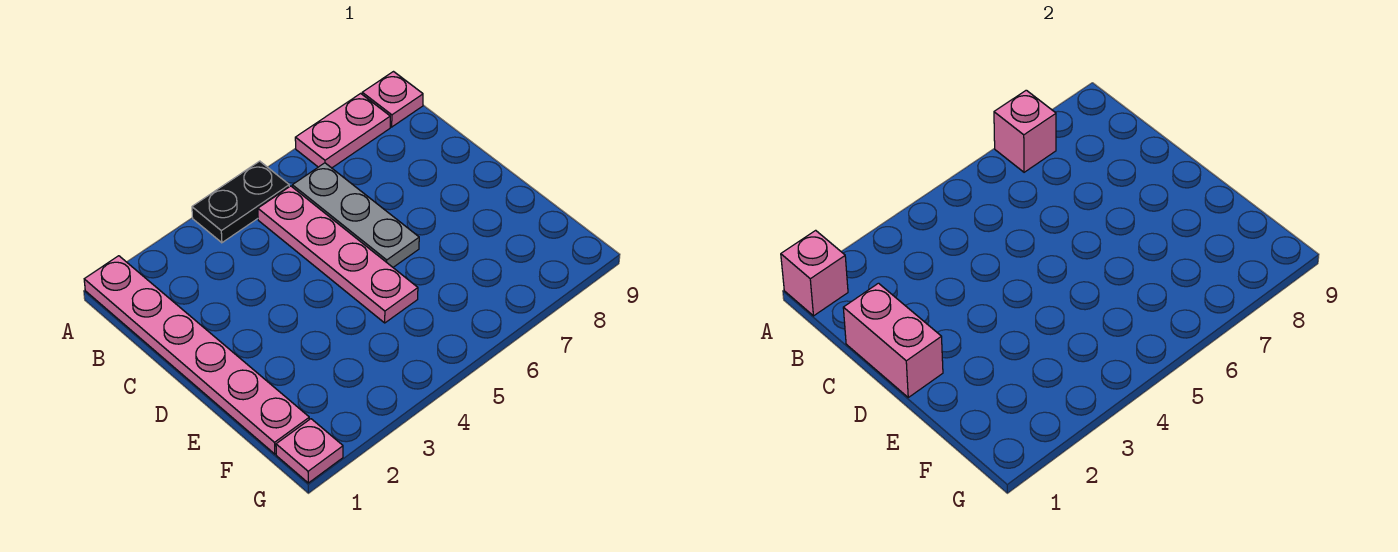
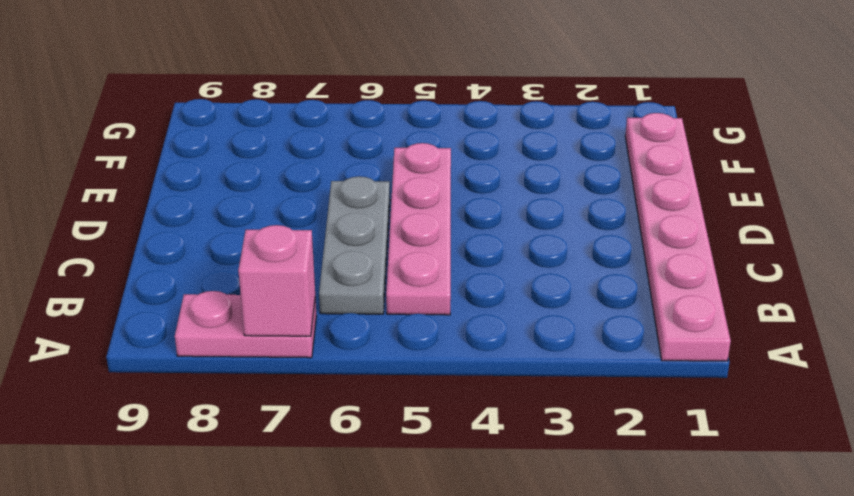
none -> black plate A4:A5 level 1
none -> pink plate A9 level 1

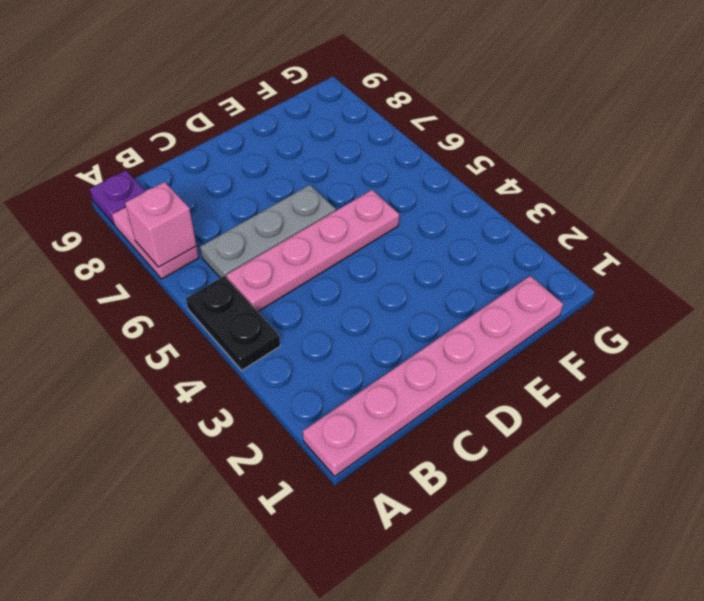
purple plate A9 level 1 -> pink plate A9 level 1
none -> pink plate G1 level 1
none -> pink brick A1 level 2

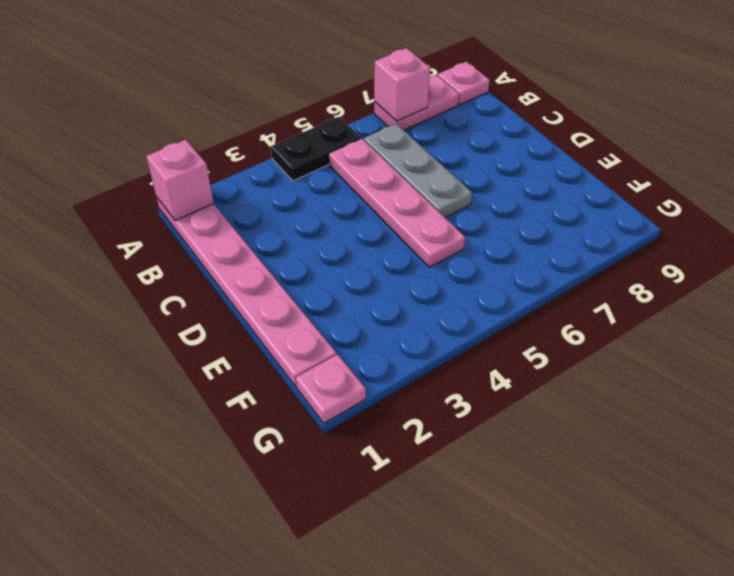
none -> pink brick C1:D1 level 2

